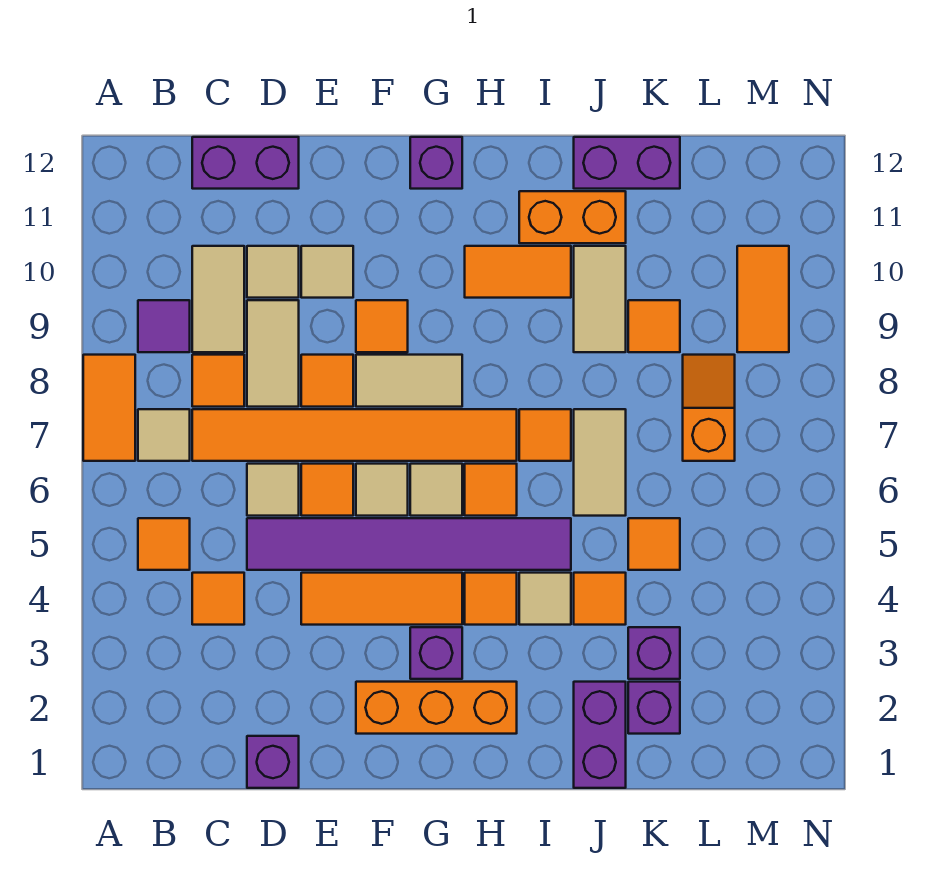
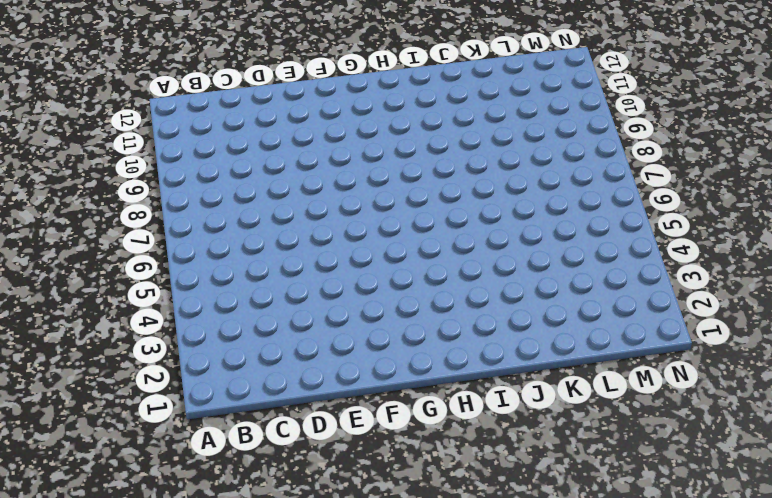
none -> orange tile A7:A8 level 1
none -> orange tile B5 level 1
none -> tan tile B7 level 1
none -> purple tile B9 level 1

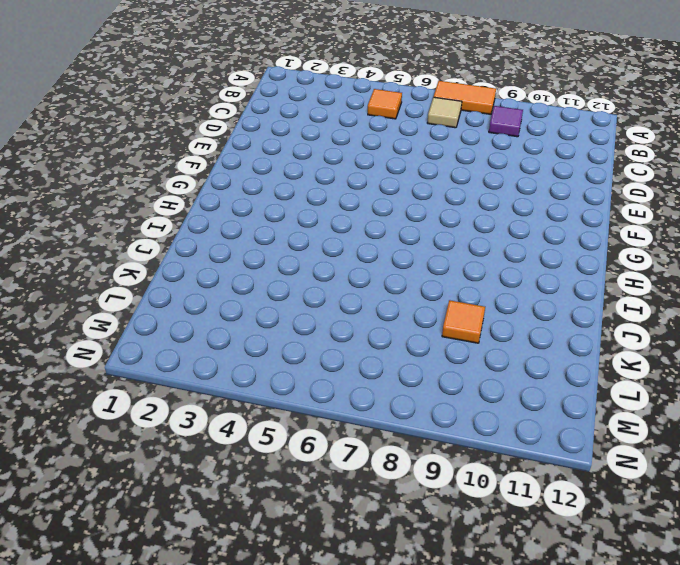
none -> orange tile C4 level 1
none -> orange tile C7:H7 level 1
none -> orange tile C8 level 1
none -> tan tile C9:C10 level 1

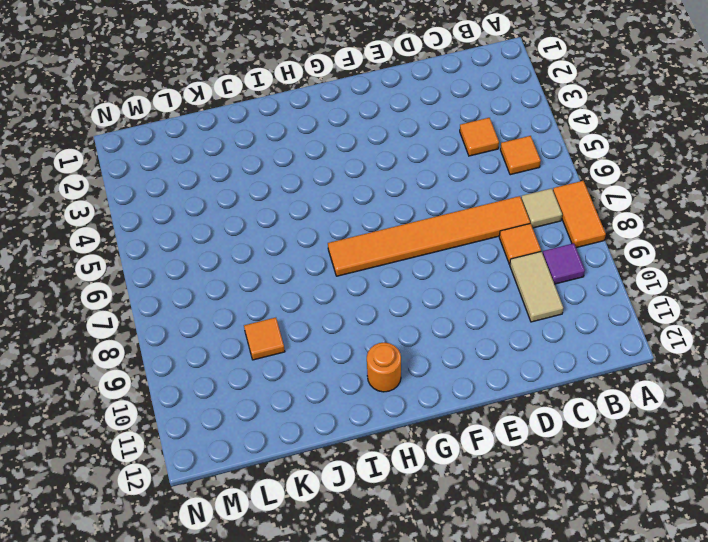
orange round brick H11 level 1 -> none
none -> purple brick C12:D12 level 1
none -> purple brick D1 level 1
none -> purple tile D5:I5 level 1
none -> tan tile D6 level 1

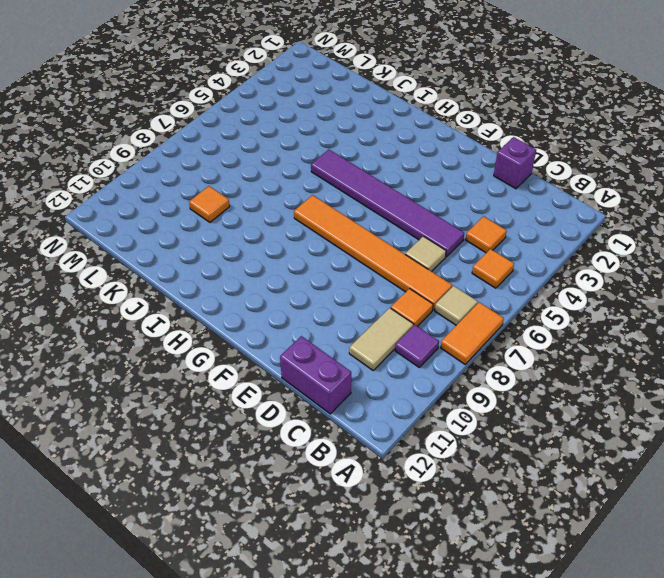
none -> tan tile D8:D9 level 1
none -> tan tile D10 level 1
none -> orange tile E4:G4 level 1
none -> orange tile E6 level 1

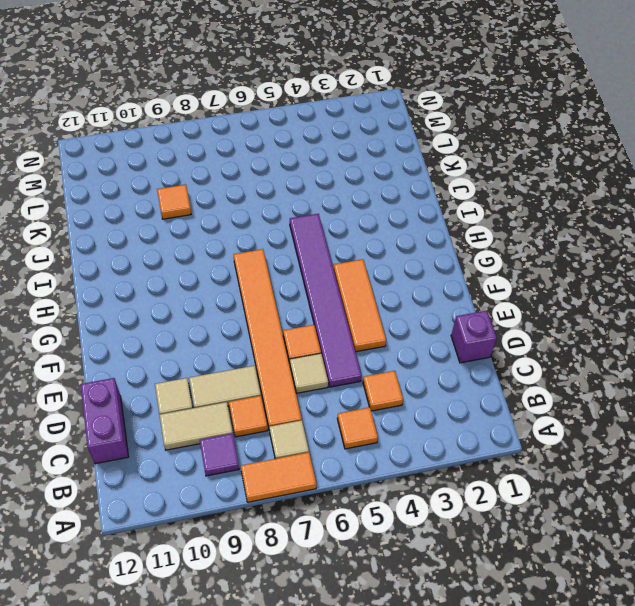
none -> orange tile E8 level 1
none -> tan tile E10 level 1
none -> orange brick F2:H2 level 1
none -> tan tile F6 level 1

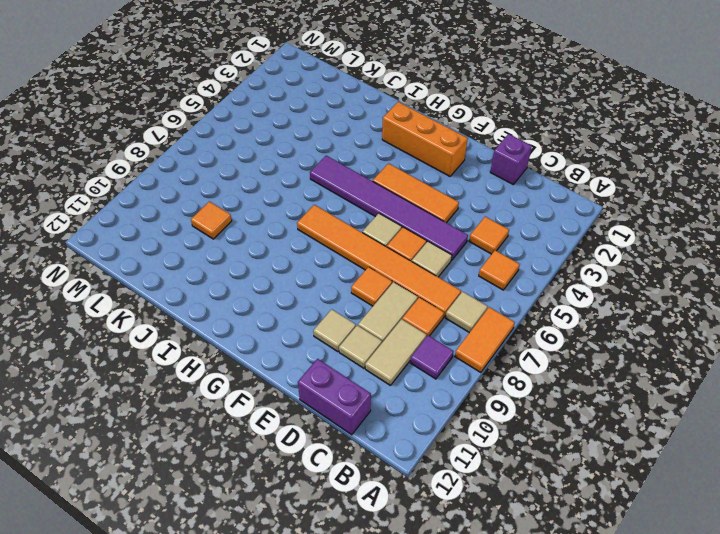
none -> tan tile F8:G8 level 1
none -> orange tile F9 level 1
none -> purple brick G3 level 1
none -> tan tile G6 level 1

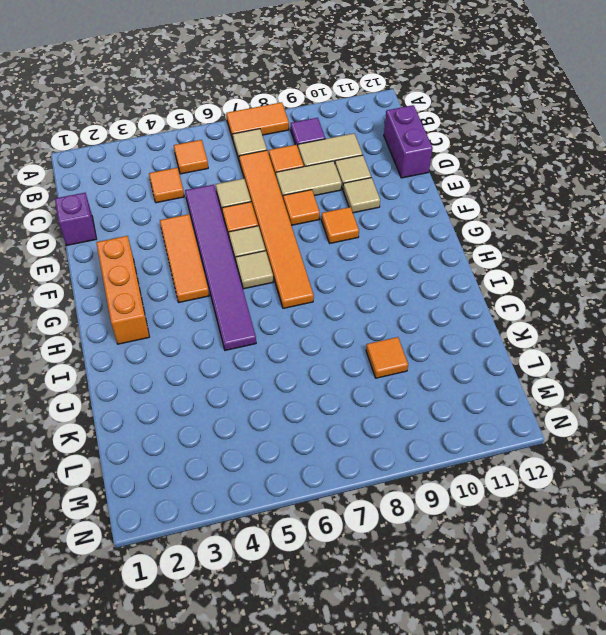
none -> tan tile F8:G8 level 1
none -> purple brick G3 level 1
none -> purple brick G12 level 1
none -> orange tile H4 level 1

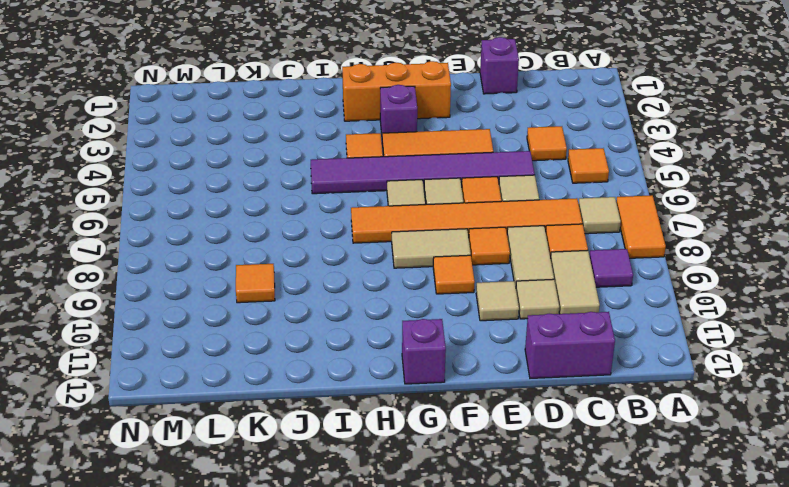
none -> orange tile H6 level 1
none -> orange tile H10:I10 level 1
none -> tan tile I4 level 1
none -> orange tile I7 level 1

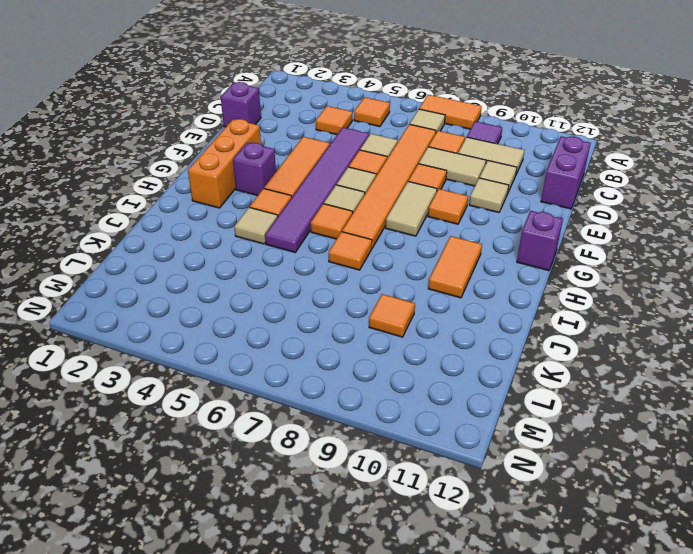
none -> orange brick I11:J11 level 1
none -> purple brick J1:J2 level 1
none -> orange tile J4 level 1
none -> tan tile J6:J7 level 1

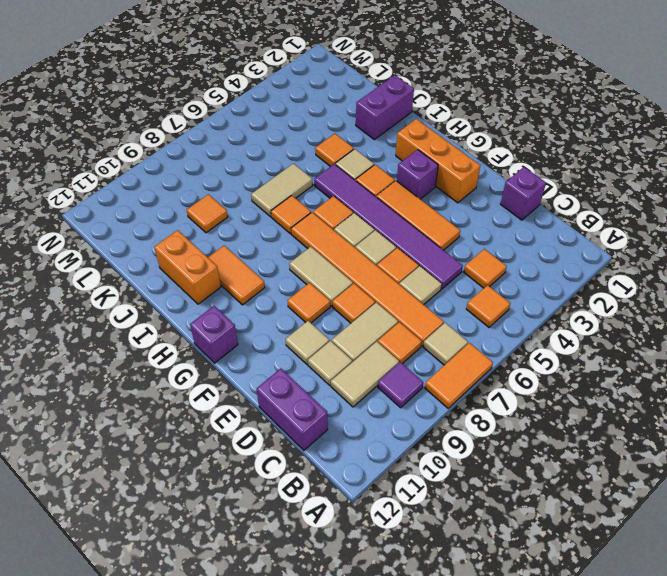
none -> tan tile J9:J10 level 1
none -> purple brick J12:K12 level 1
none -> purple brick K2 level 1
none -> purple brick K3 level 1

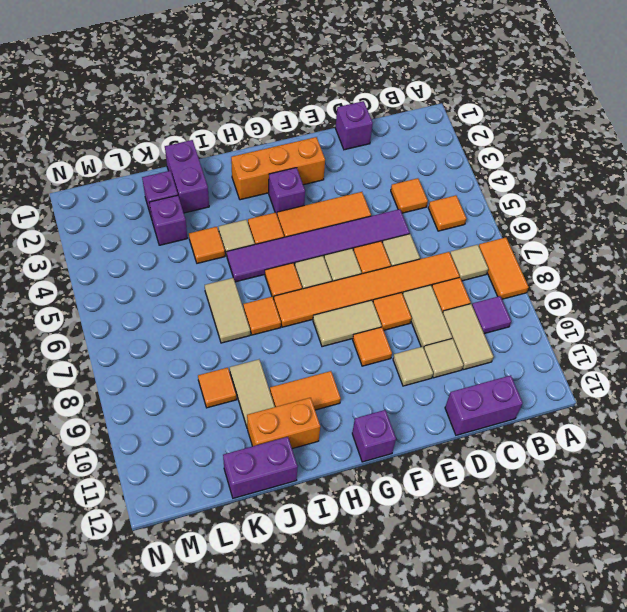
none -> orange tile K5 level 1
none -> orange slope L7:L8 level 1 top 7
none -> orange tile M9:M10 level 1

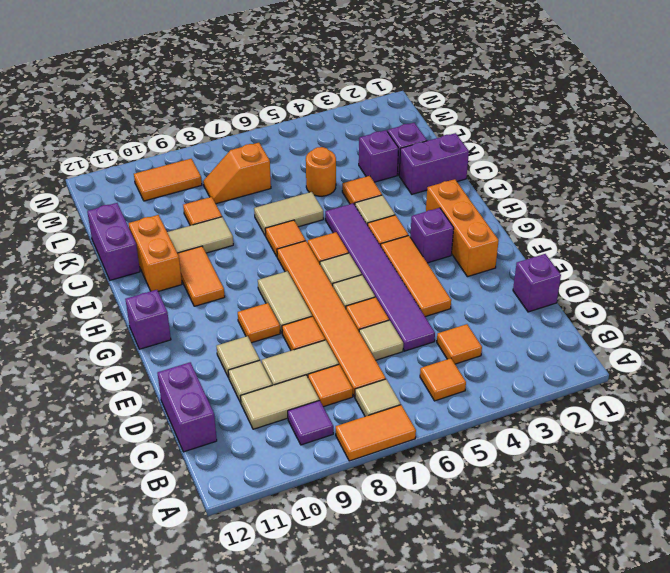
orange round brick K5 level 1 -> orange tile K5 level 1

